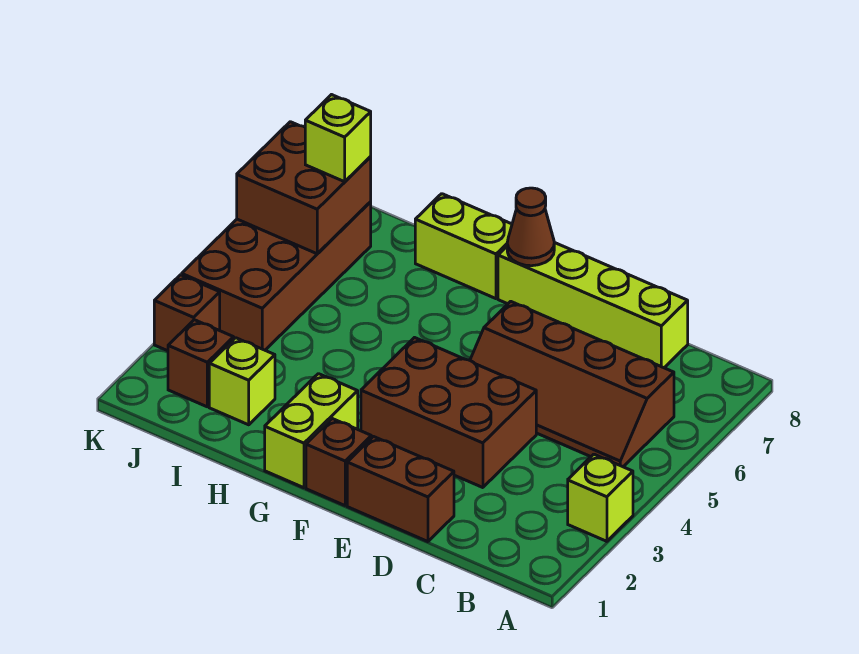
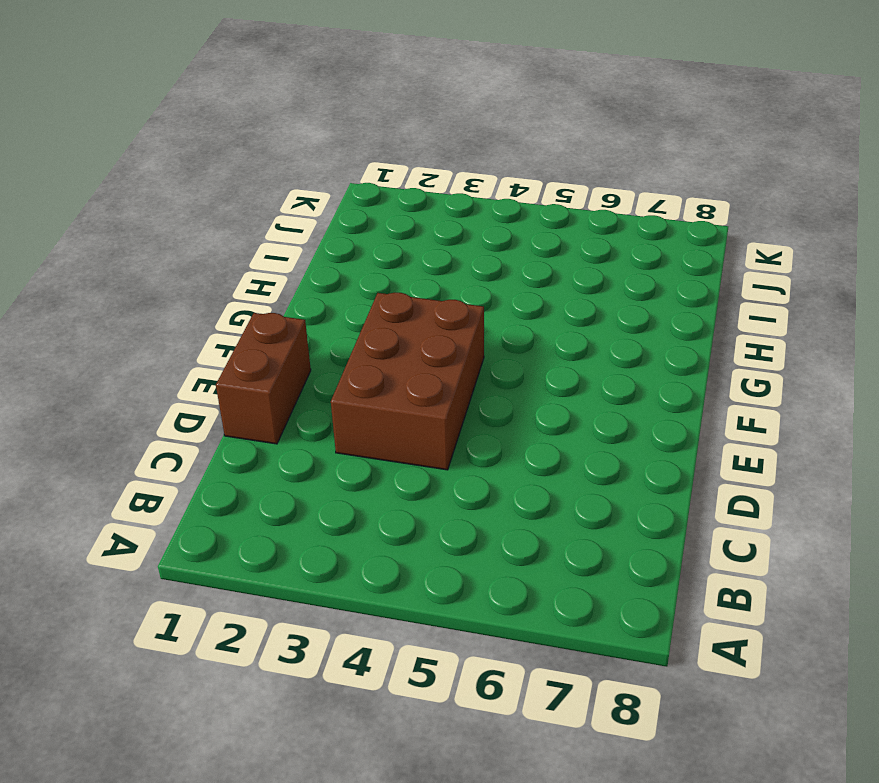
none -> lime brick A3 level 1
none -> brown slope B5:E6 level 1 top 6
none -> lime brick C8:F8 level 1

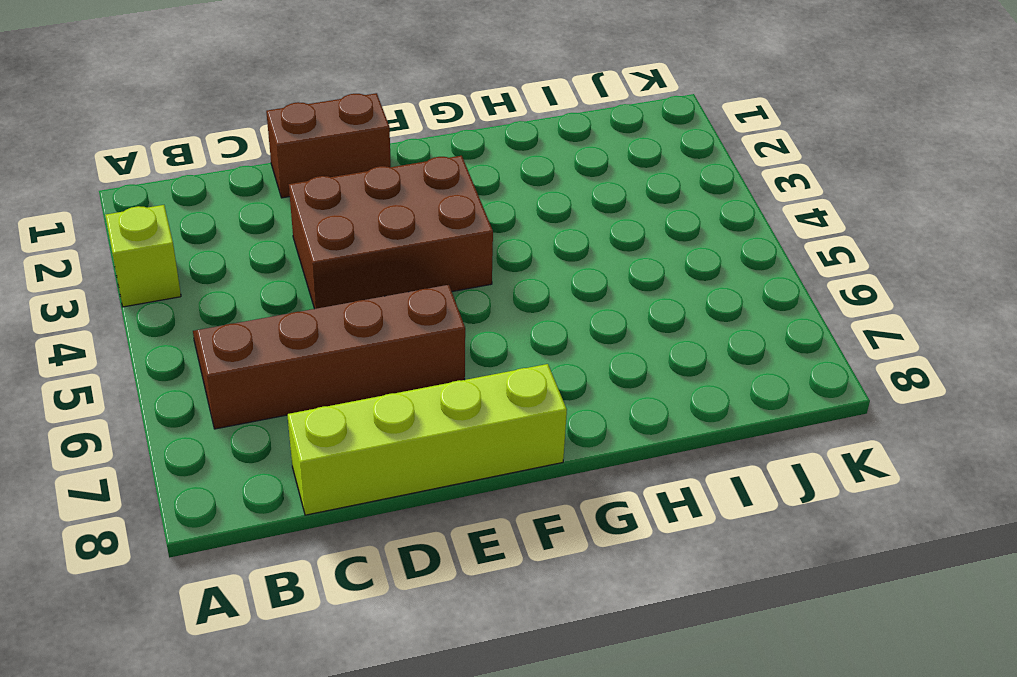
none -> brown brick F1 level 1
none -> lime brick G1:G2 level 1
none -> lime brick G8:H8 level 1

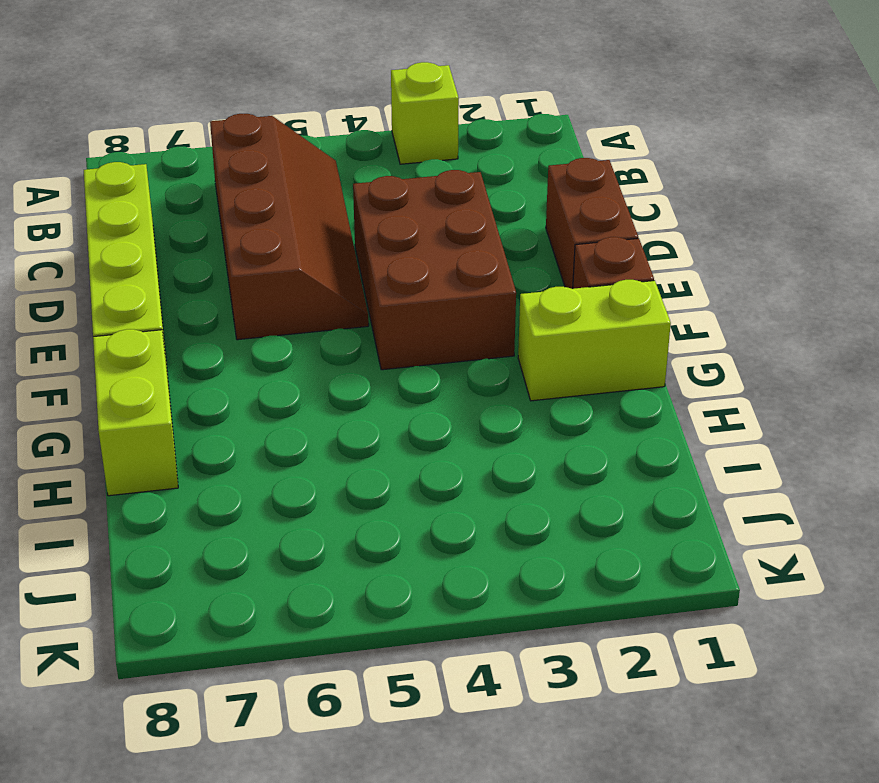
none -> lime brick I2 level 1
none -> brown brick J2 level 1
none -> brown brick J4:K7 level 1

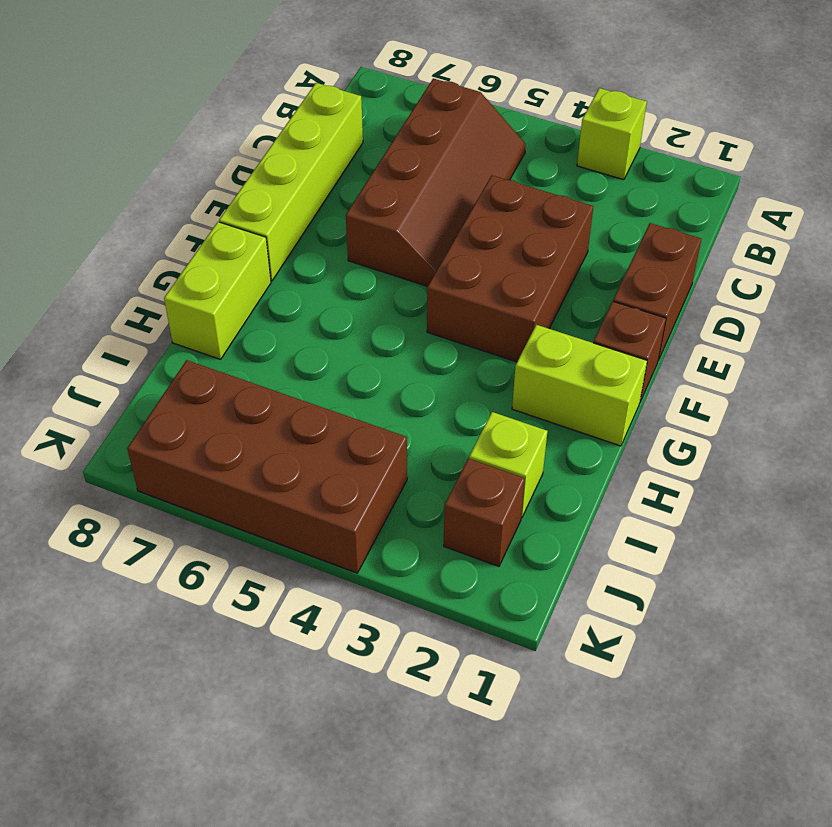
none -> brown brick K3 level 1
none -> brown cone F8 level 2
none -> brown brick J6:K7 level 2

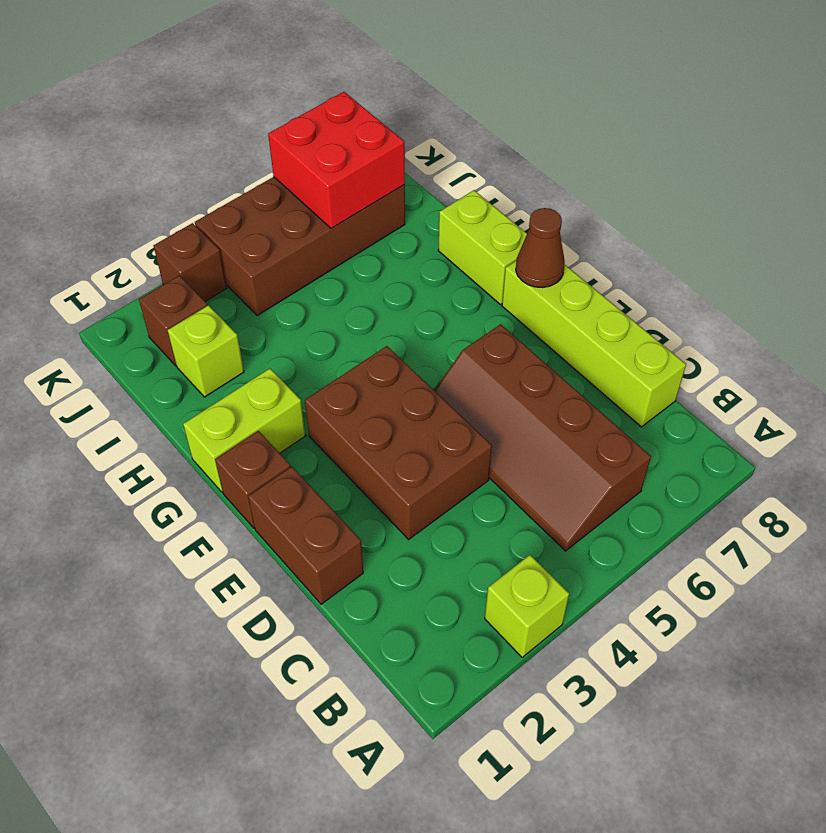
red brick J6:K7 level 2 -> brown brick J6:K7 level 2
none -> lime brick J7 level 3

